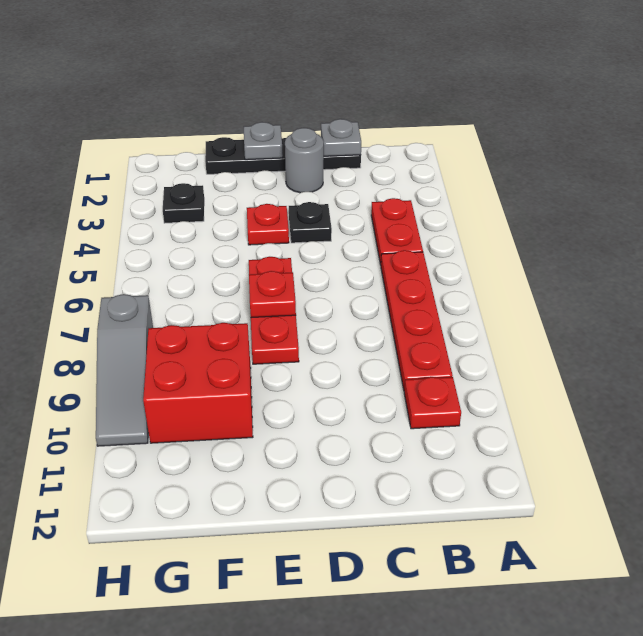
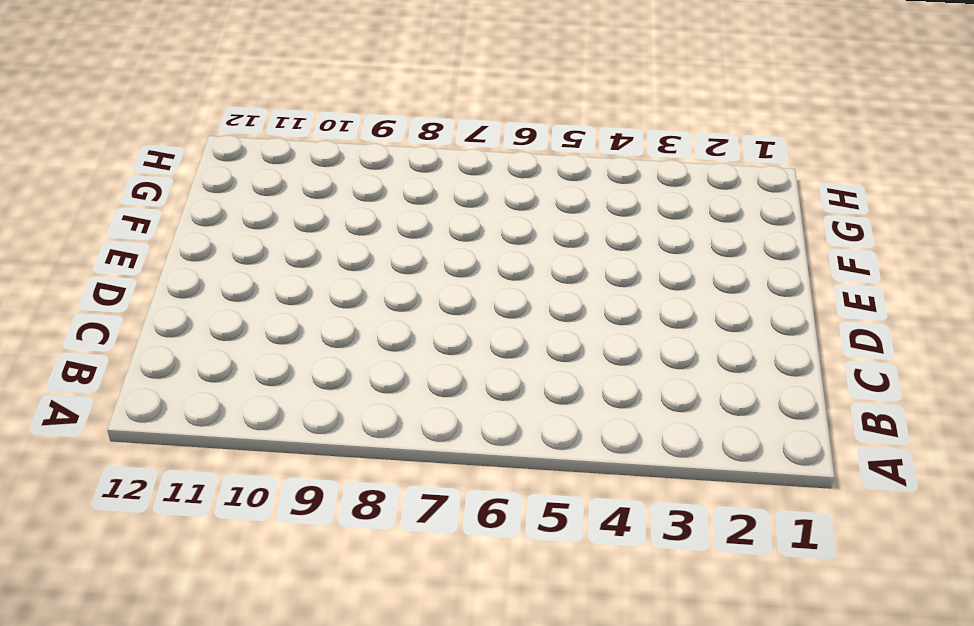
none -> red plate B4:B5 level 1
none -> red plate B6:B9 level 1
none -> red plate B10 level 1

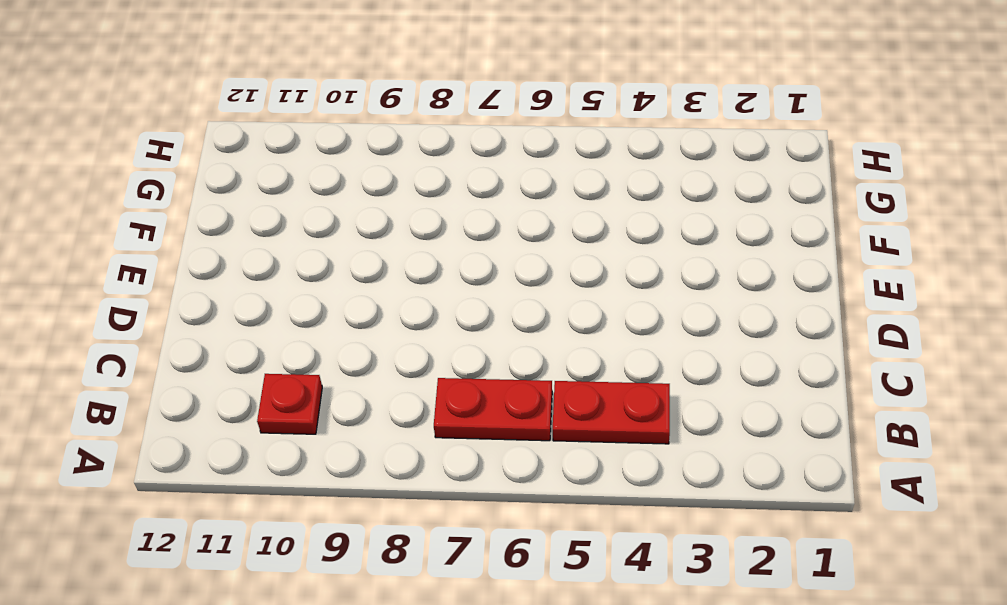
red plate B6:B7 level 1 -> red plate B6:B9 level 1
none -> black plate C1:F1 level 1
none -> grey round brick D2 level 1
none -> black plate D4 level 1

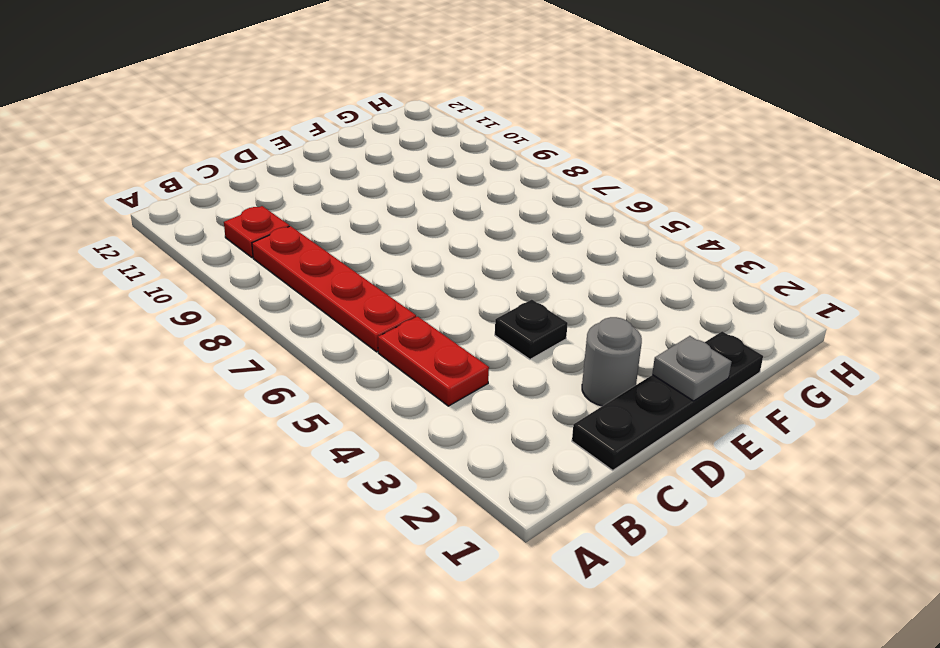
none -> red plate E4 level 1
none -> red plate E6:E8 level 1
none -> red brick F9:G10 level 1

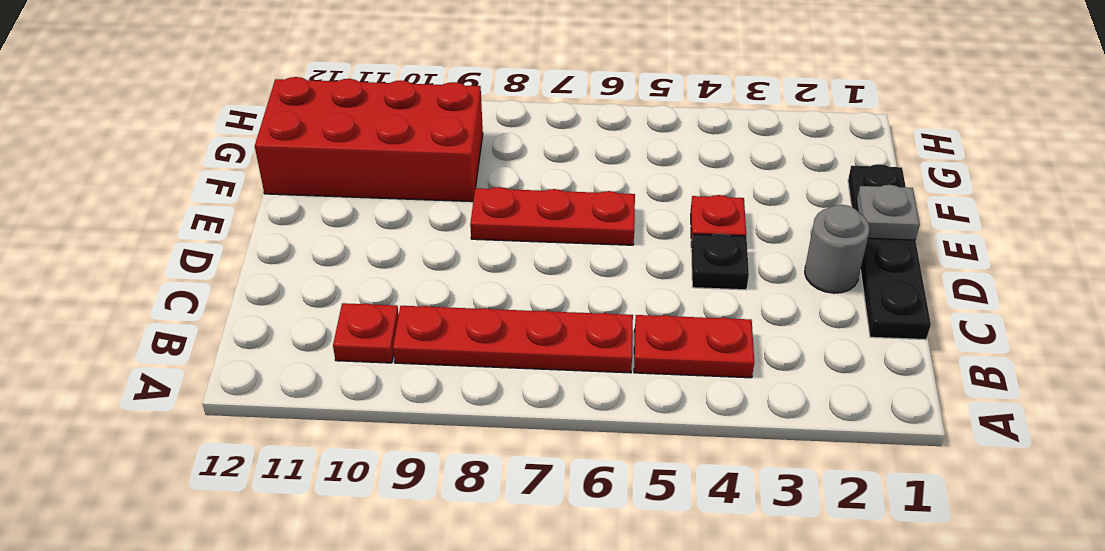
red brick F9:G12 level 1 -> red brick F9:G10 level 1
none -> black plate G3 level 1
none -> grey slope H8:H10 level 1 top 8
none -> grey plate C1 level 2

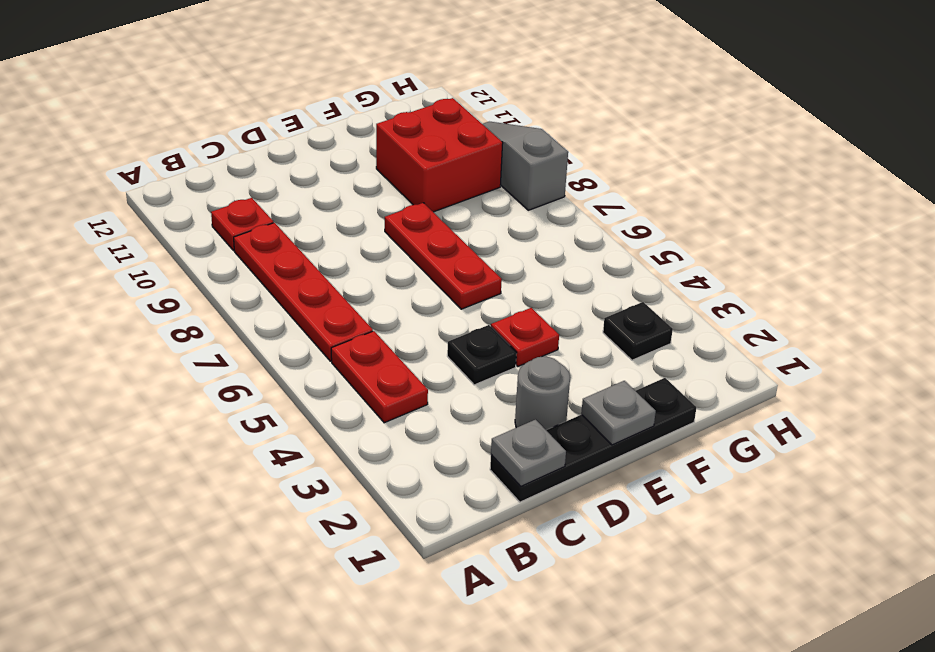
none -> red plate E7 level 2

